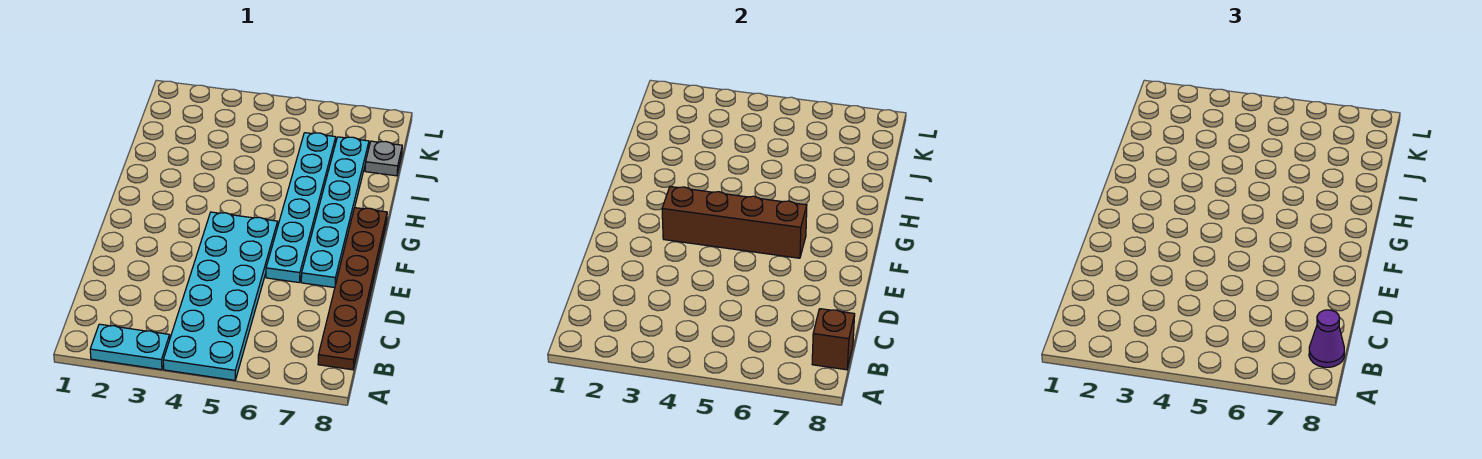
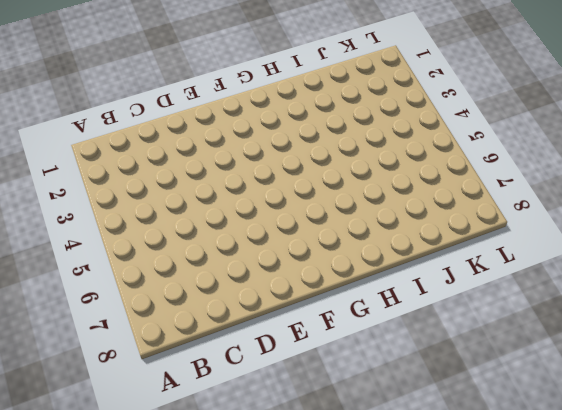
none -> cyan plate A2:A3 level 1
none -> cyan plate A4:F5 level 1

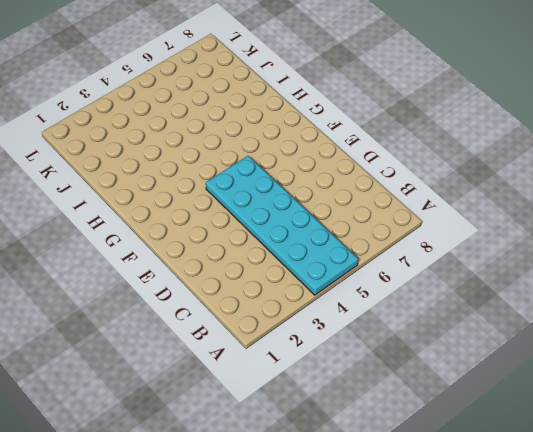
none -> cyan plate A2:A3 level 1
none -> brown plate B8:G8 level 1

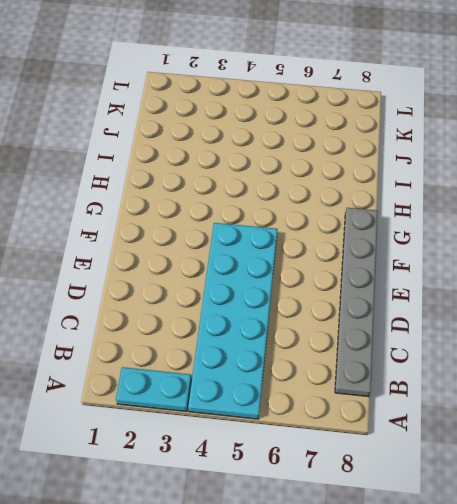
grey plate B8:G8 level 1 -> brown plate B8:G8 level 1
none -> cyan plate E6:J6 level 1
none -> cyan plate E7:J7 level 1

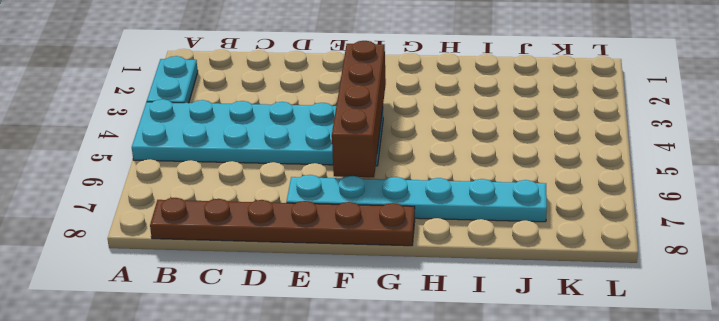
none -> cyan plate E6:J6 level 1
none -> grey plate J8 level 1

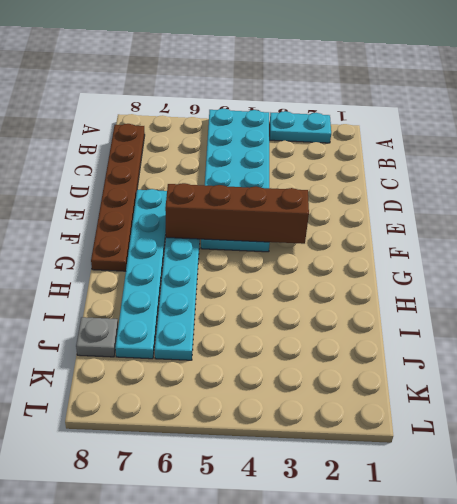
none -> brown brick B8 level 2
none -> purple cone B8 level 3

